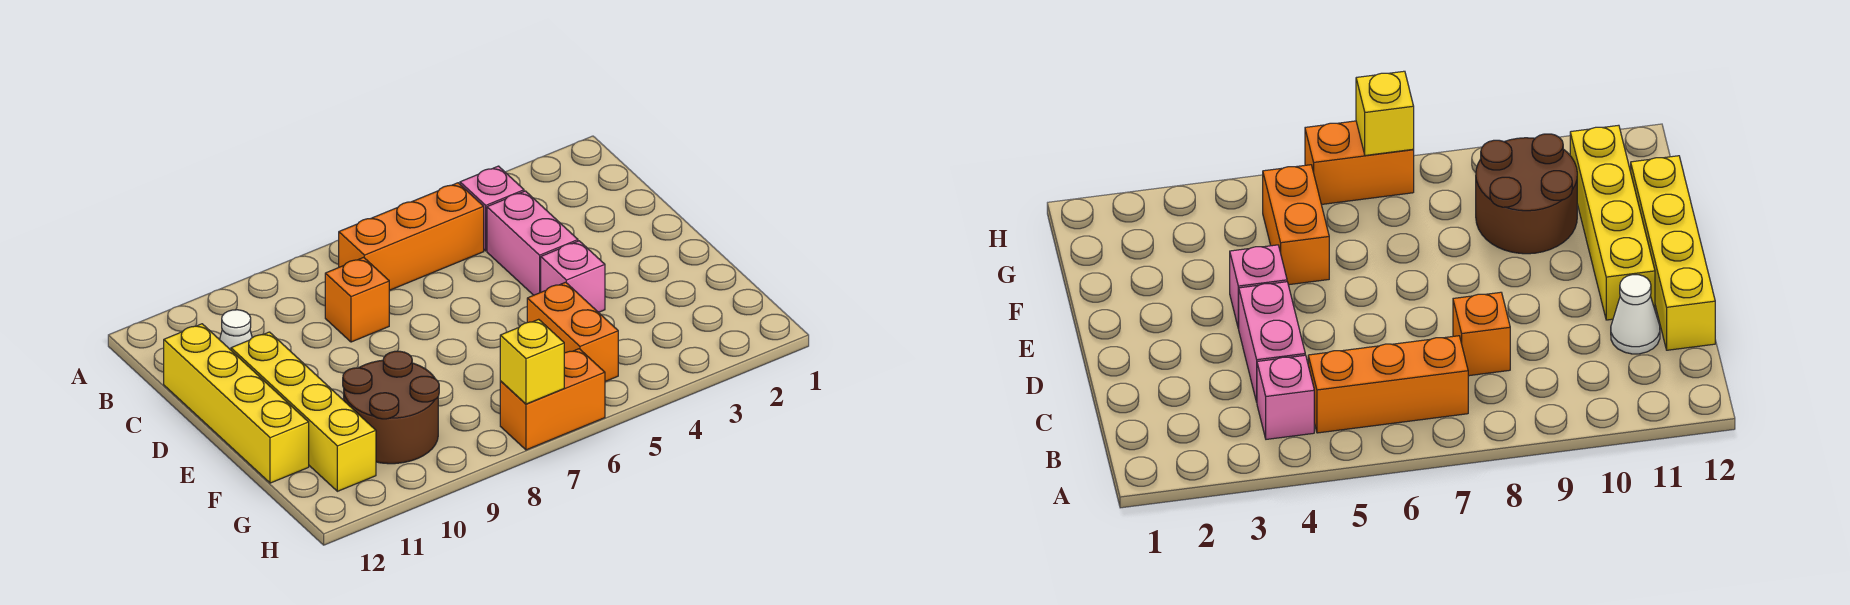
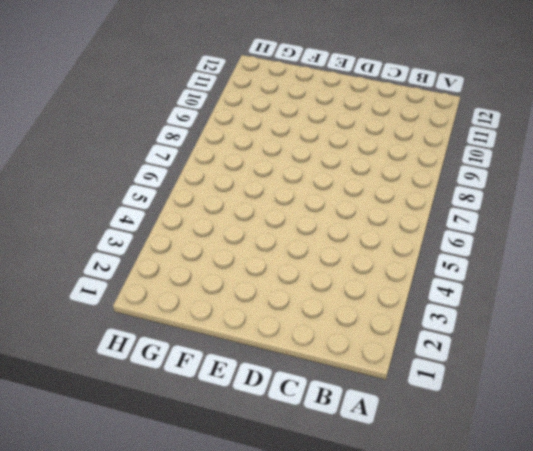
none -> pink brick B4 level 1
none -> orange brick B5:B7 level 1
none -> pink brick C4:D4 level 1

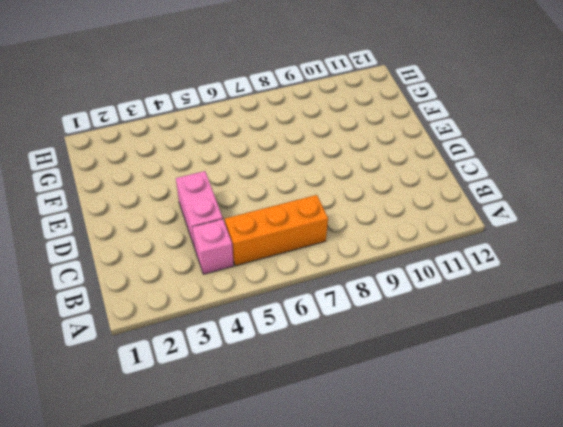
none -> orange brick C8 level 1
none -> white cone C11 level 1
none -> yellow brick C12:F12 level 1

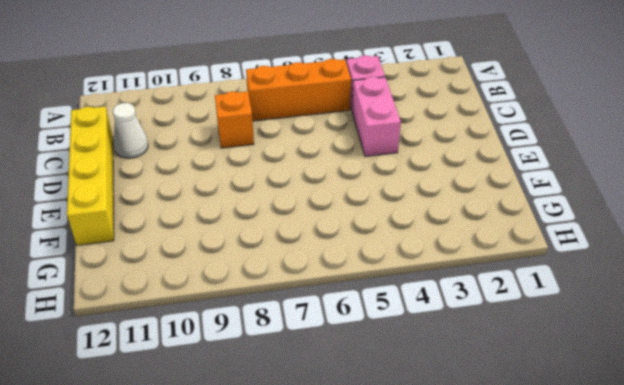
none -> yellow brick D11:G11 level 1
none -> pink brick E4 level 1
none -> orange brick F5:G5 level 1

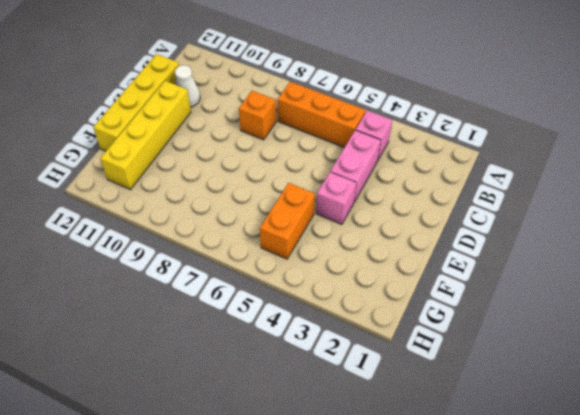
none -> brown round brick F9:G10 level 1
none -> orange brick H6:H7 level 1
none -> yellow brick H7 level 2

